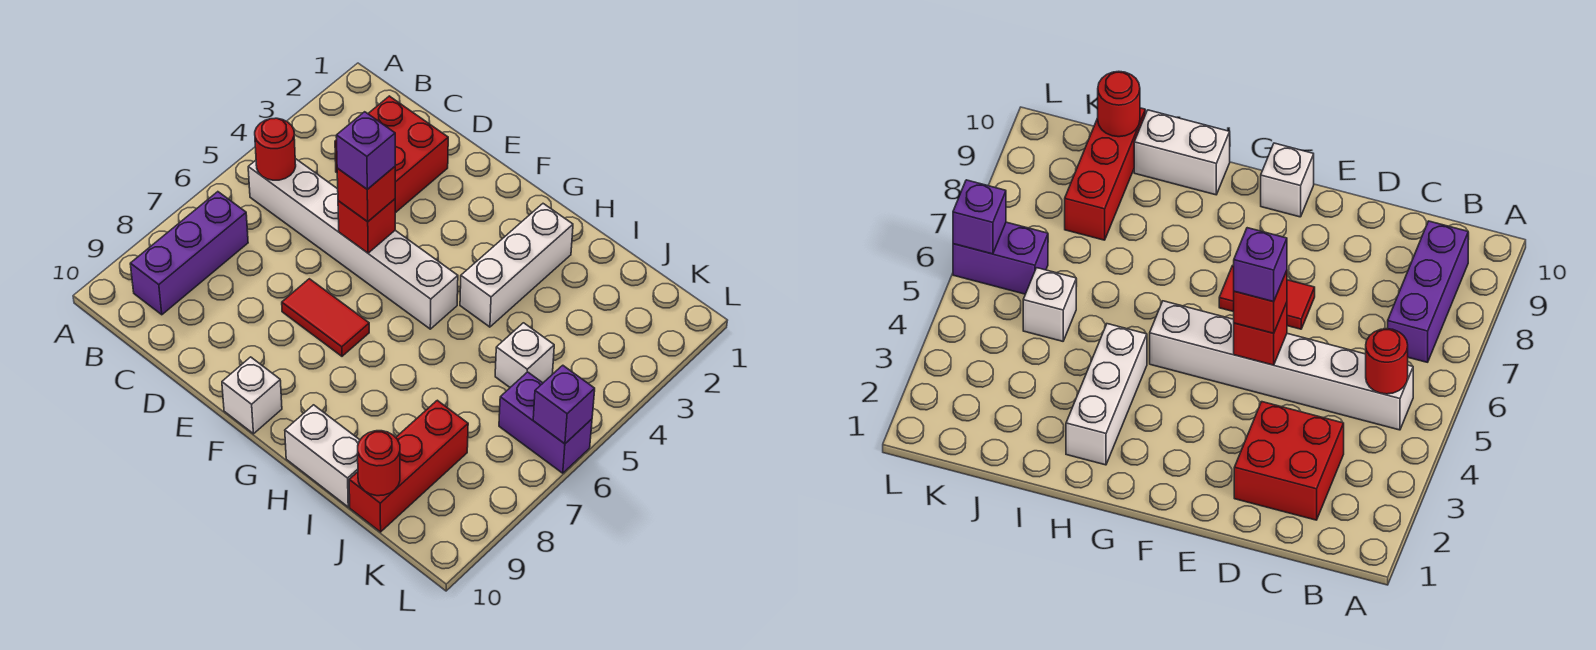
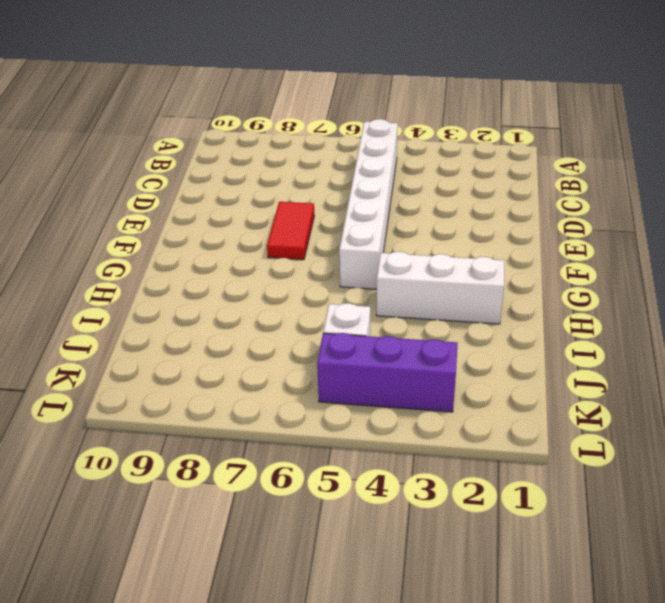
purple brick K3:K5 level 1 -> purple brick B7:B9 level 1
none -> red brick C2:D3 level 1
none -> white brick F10 level 1
none -> white brick H10:I10 level 1

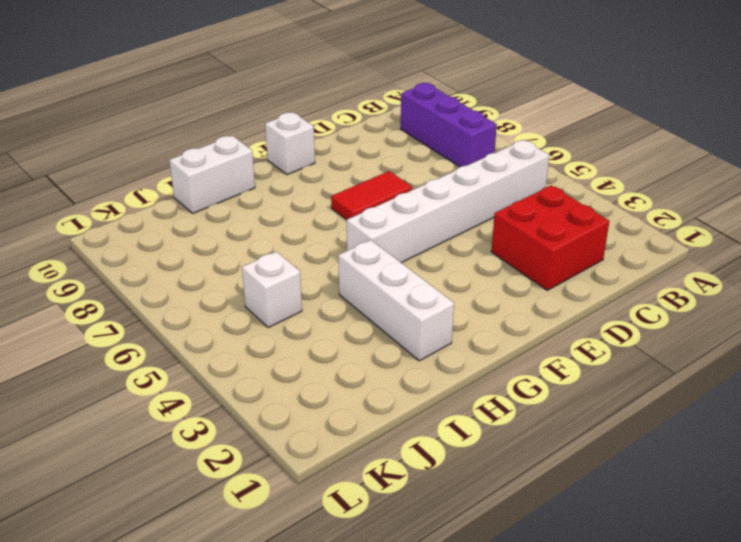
none -> red brick J8:J10 level 1
none -> purple brick K6:L6 level 1
none -> red round brick B5 level 2

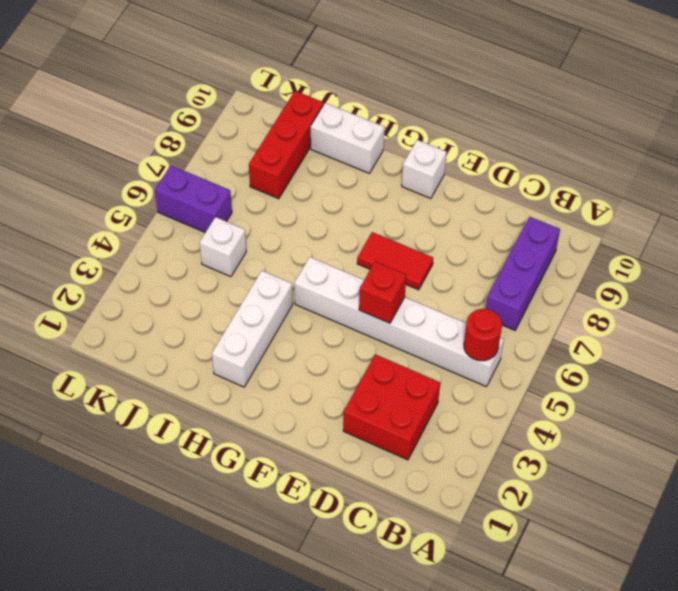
none -> red round brick J10 level 2
none -> purple brick L6 level 2
none -> red brick E5 level 3

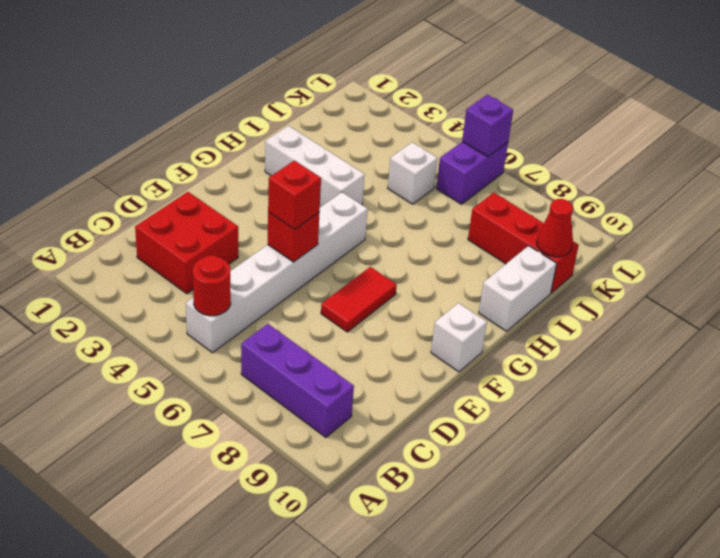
red cone J10 level 2 -> red round brick J10 level 2
none -> purple brick E5 level 4

